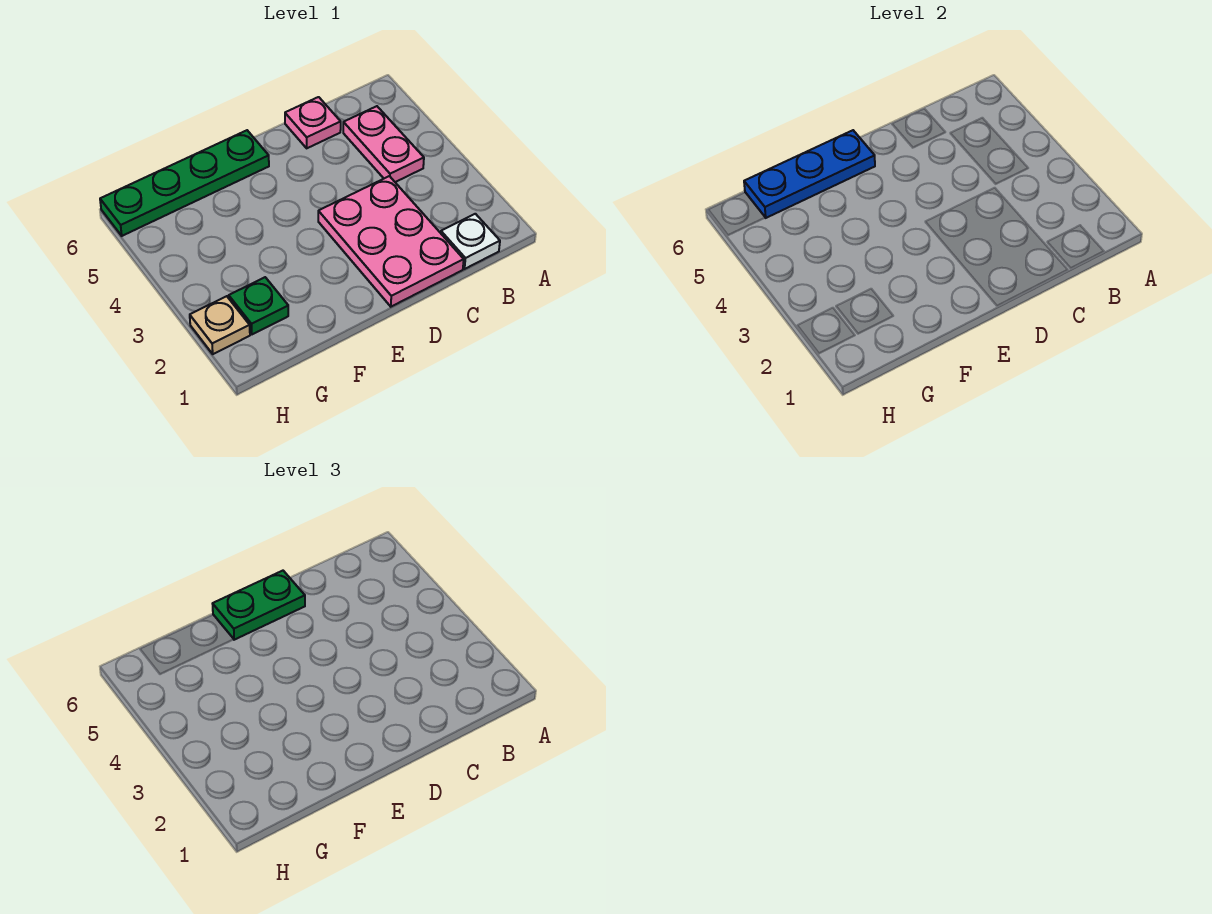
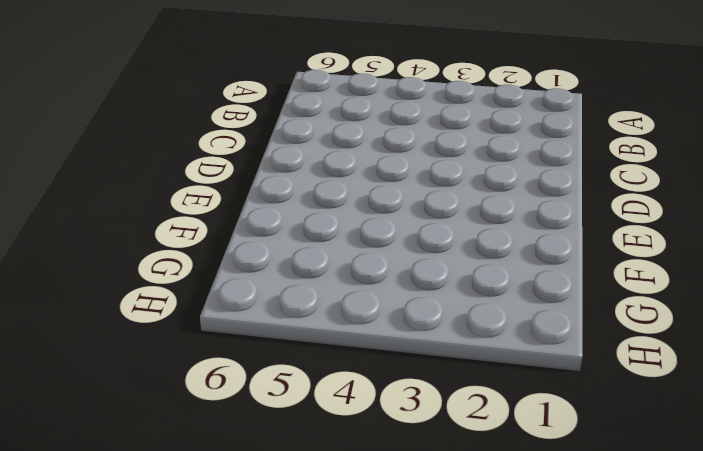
none -> white plate B1 level 1
none -> pink plate B4:B5 level 1

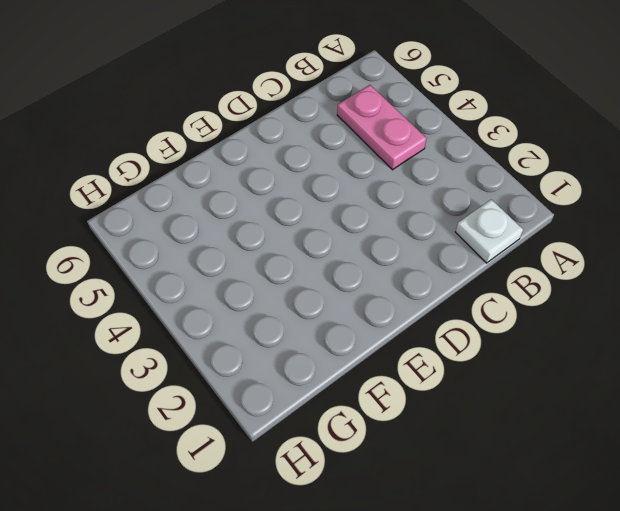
none -> pink plate C1:D3 level 1
none -> pink plate C6 level 1

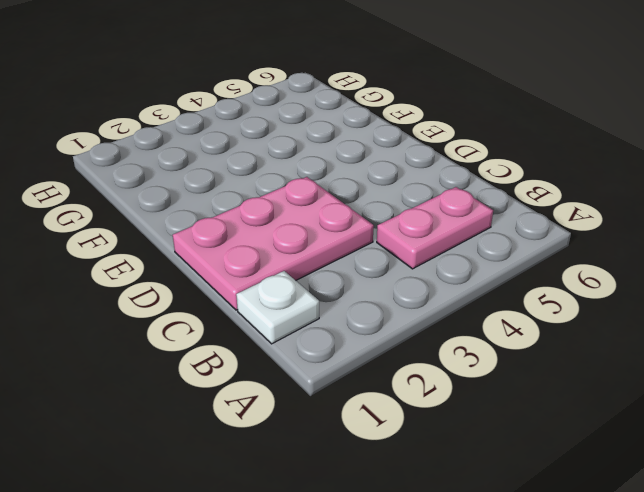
none -> pink plate C6 level 1
none -> green plate E6:H6 level 1

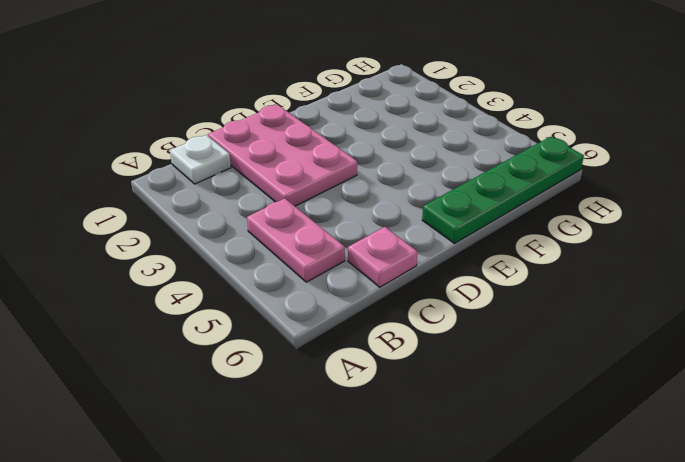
none -> green plate G2 level 1
none -> tan plate H2 level 1

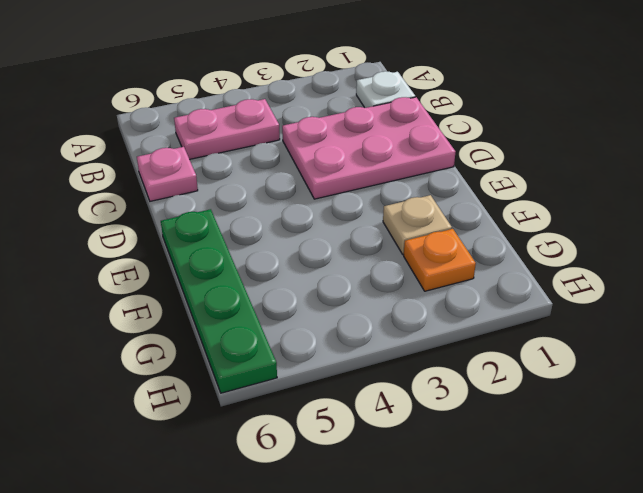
tan plate F2 level 1 -> tan plate H2 level 1
orange plate G2 level 1 -> green plate G2 level 1
none -> blue plate E6:G6 level 2
none -> green plate D6:E6 level 3

